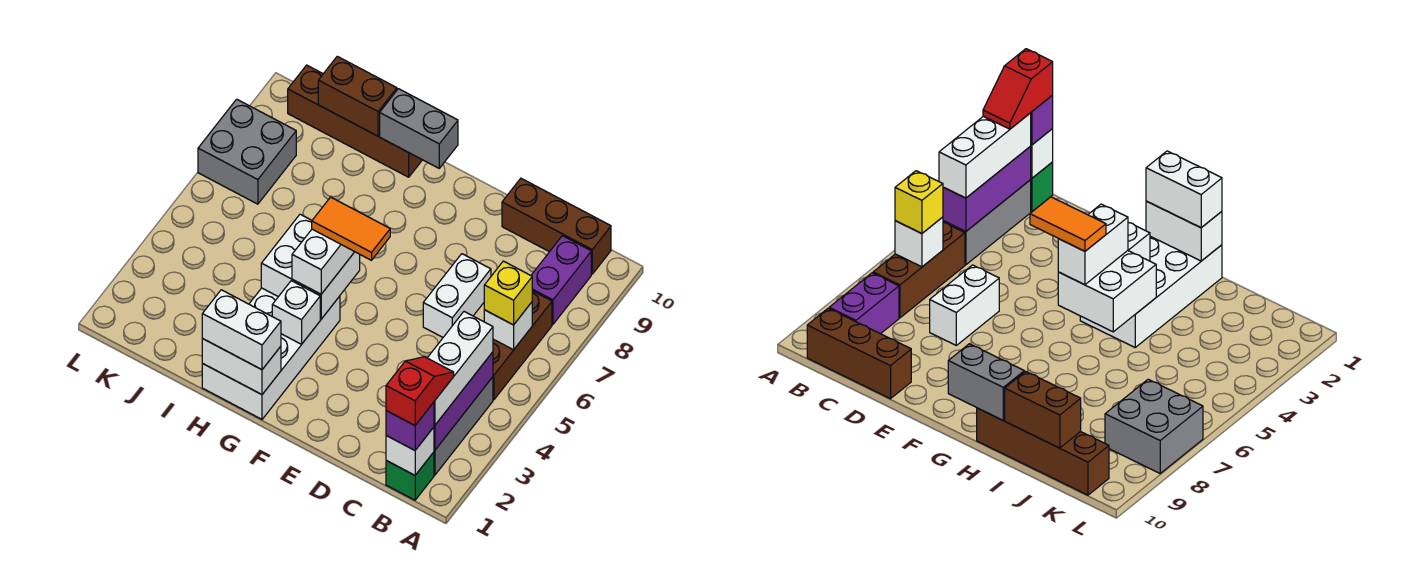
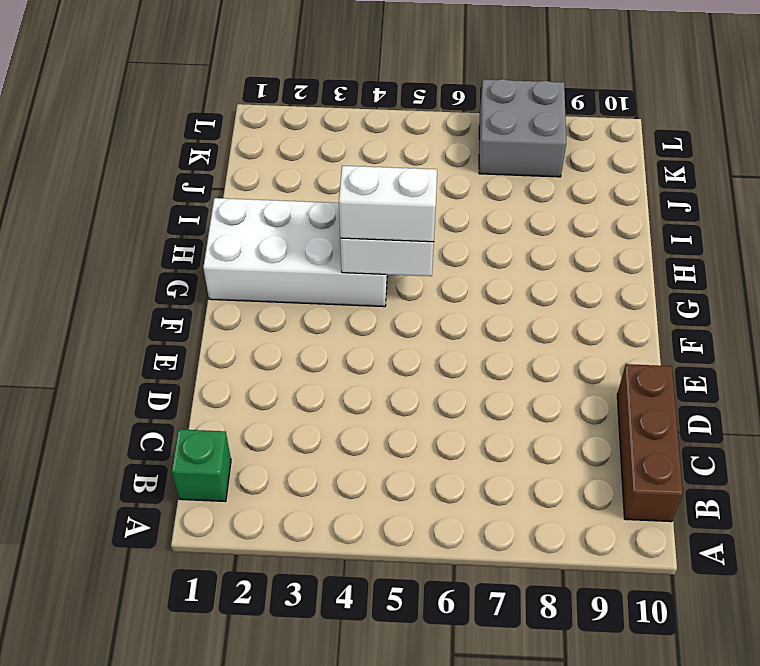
none -> grey brick B2:B4 level 1
none -> brown brick B5:B7 level 1
none -> purple brick B8:B9 level 1

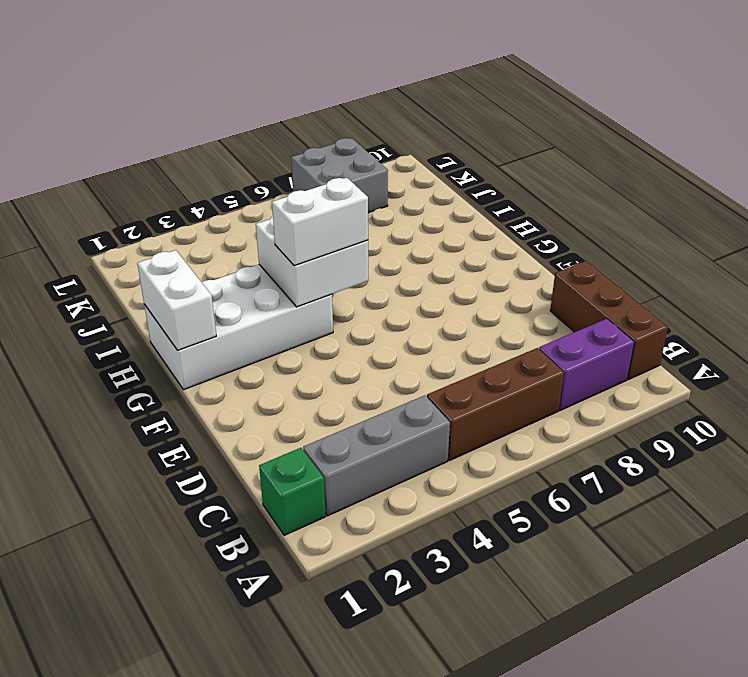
none -> white brick D6:D7 level 1
none -> brown brick H10:K10 level 1
none -> white brick B1 level 2

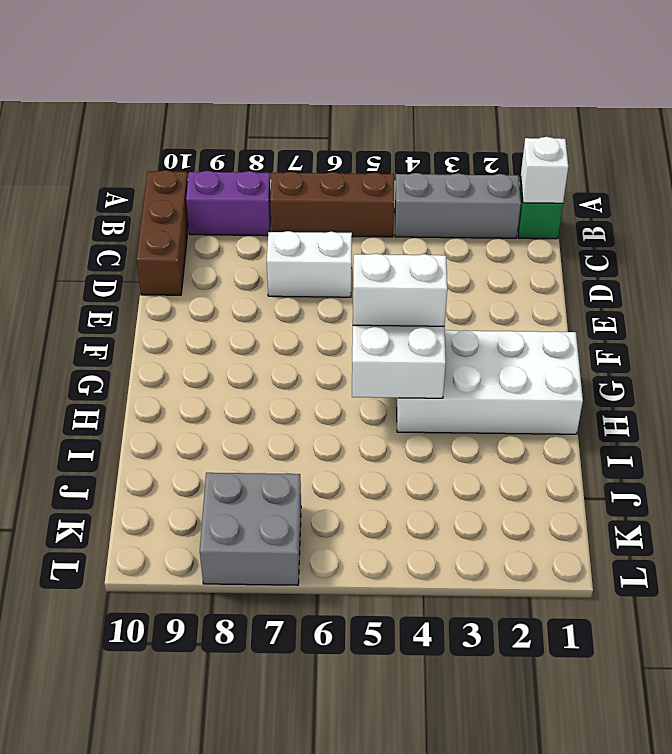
none -> brown brick H10:K10 level 1
none -> purple brick B2:B4 level 2
none -> white brick B6 level 2

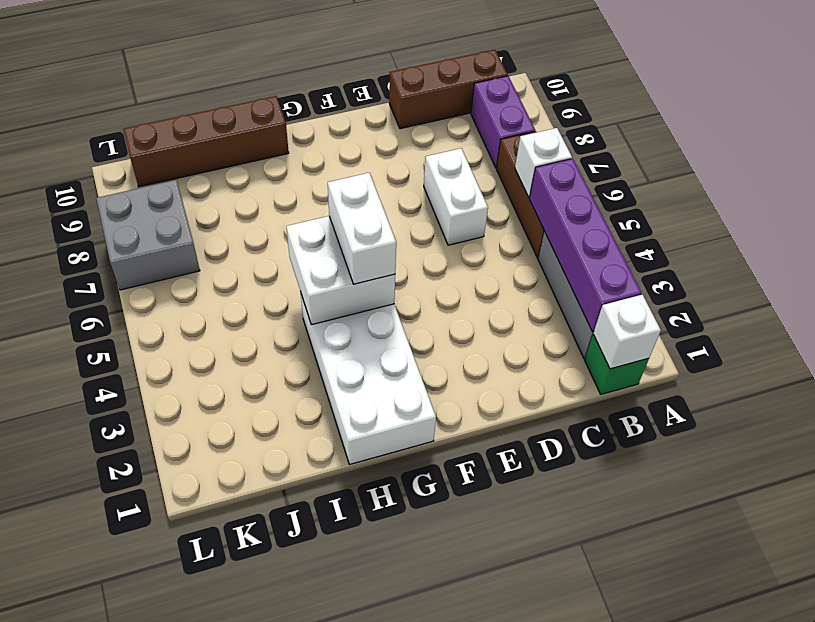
purple brick B2:B5 level 2 -> purple brick B2:B4 level 2
none -> white brick G1:H1 level 2
none -> white brick G3 level 2
none -> grey brick G10:H10 level 2

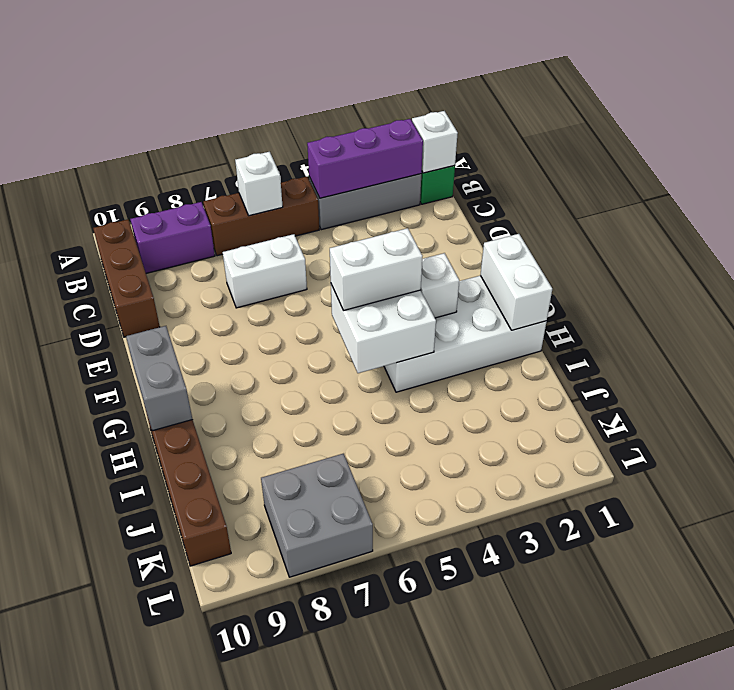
none -> brown brick I10:J10 level 2
none -> purple brick B1 level 3
none -> white brick B2:B4 level 3

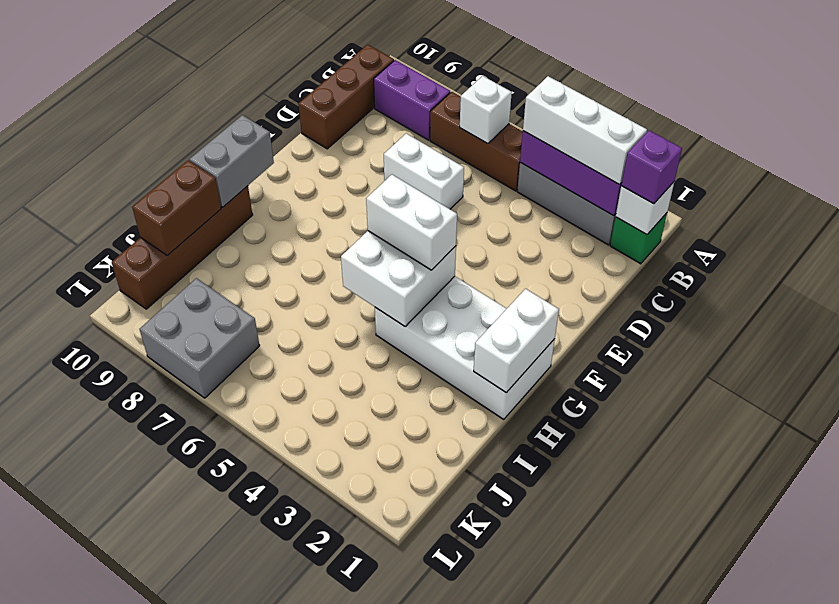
none -> white brick G3 level 2
none -> yellow brick B6 level 3
none -> white brick G1:H1 level 3

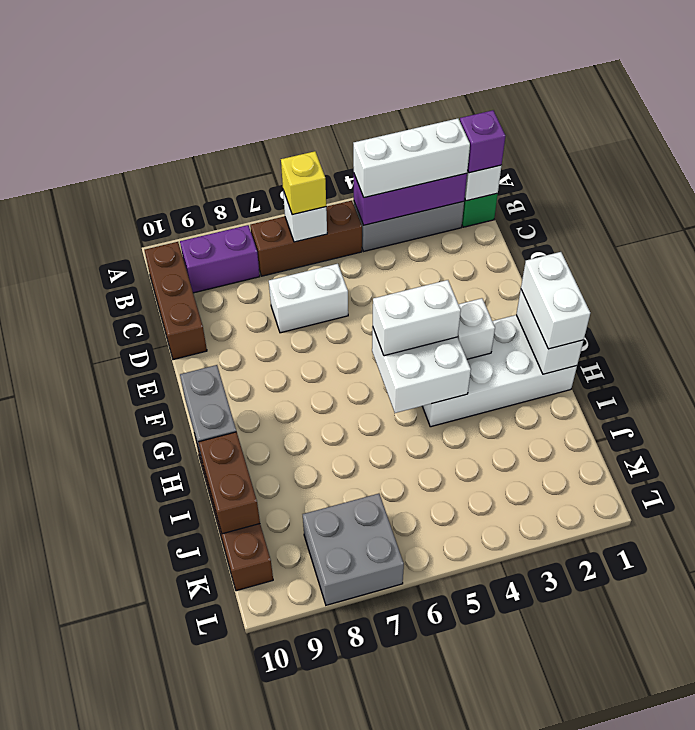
none -> red slope B1:B2 level 4 top 1
none -> orange tile F5:G5 level 4

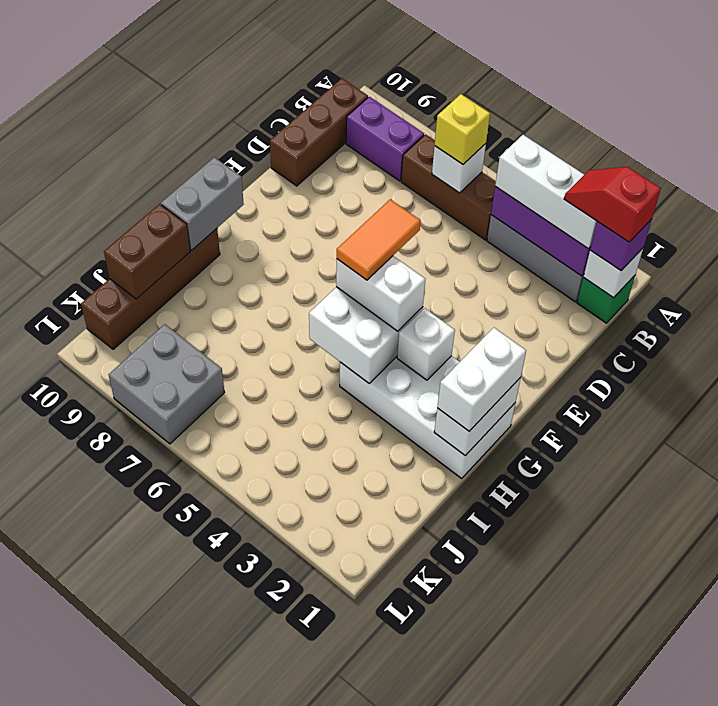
none -> white brick D6:D7 level 1

